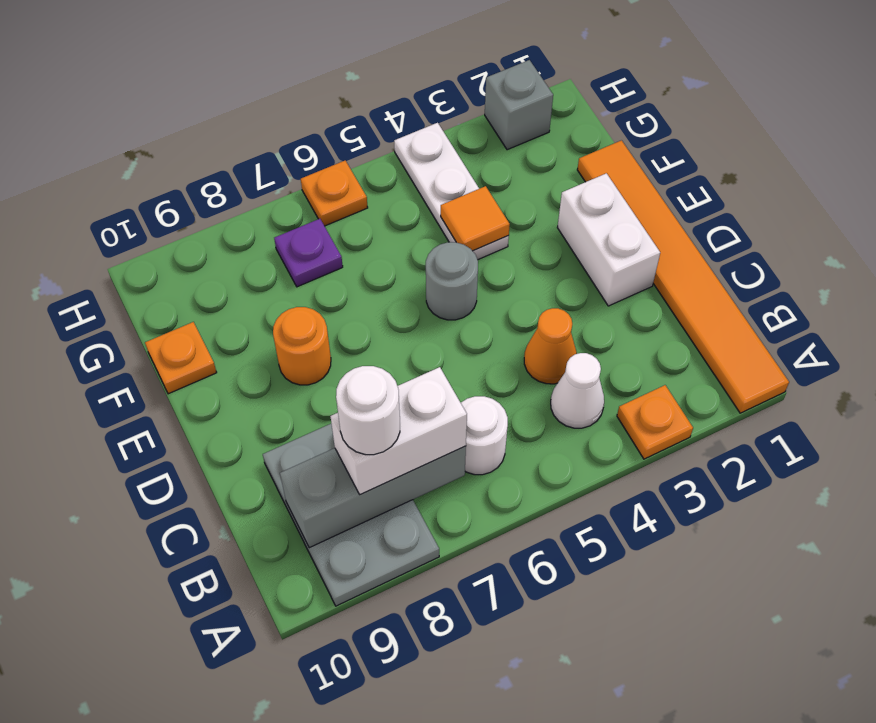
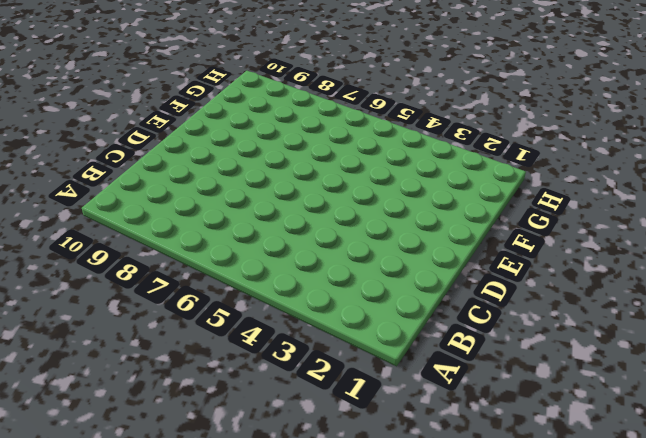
none -> orange tile A1:F1 level 1
none -> orange plate A3 level 1
none -> grey plate A8:C9 level 1

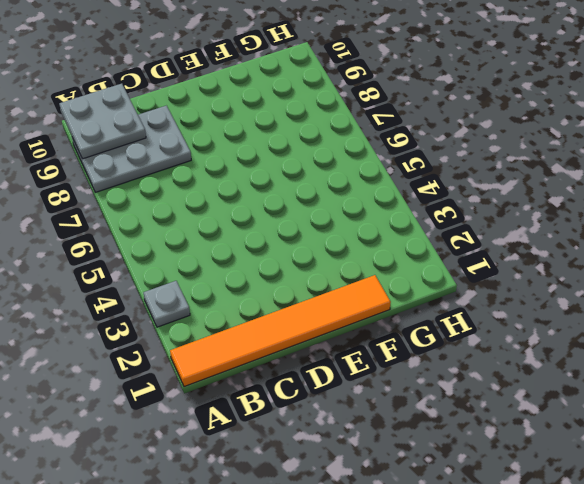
grey plate A3 level 1 -> orange plate A3 level 1
grey plate A9:B10 level 2 -> grey brick B7:B9 level 2
none -> white cone B4 level 1
none -> white round brick B6 level 1
none -> orange cone C4 level 1

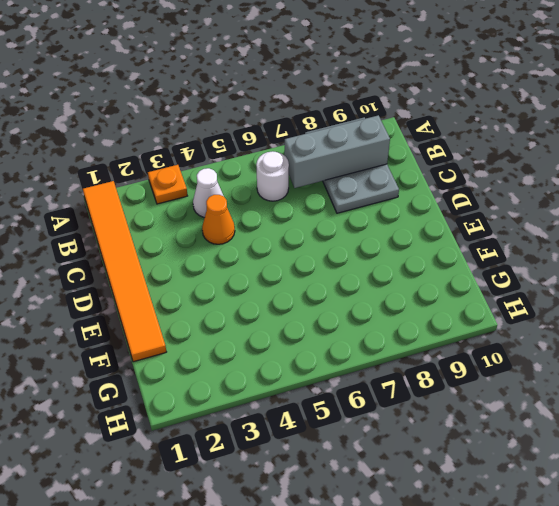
none -> white brick D2:E2 level 1
none -> grey round brick E5 level 1
none -> orange round brick E8 level 1

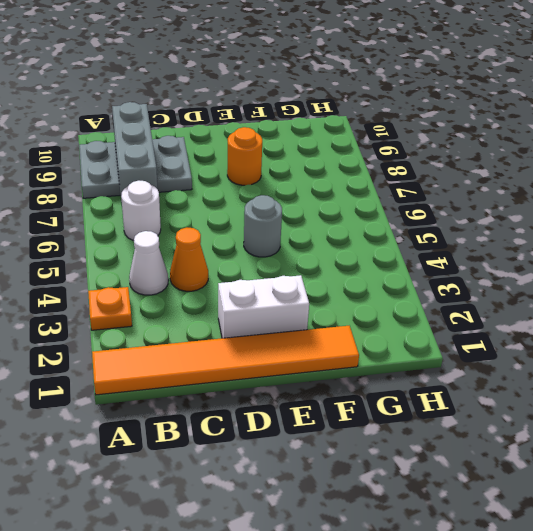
none -> white plate F4:H4 level 1
none -> orange plate F10 level 1
none -> purple plate G7 level 1

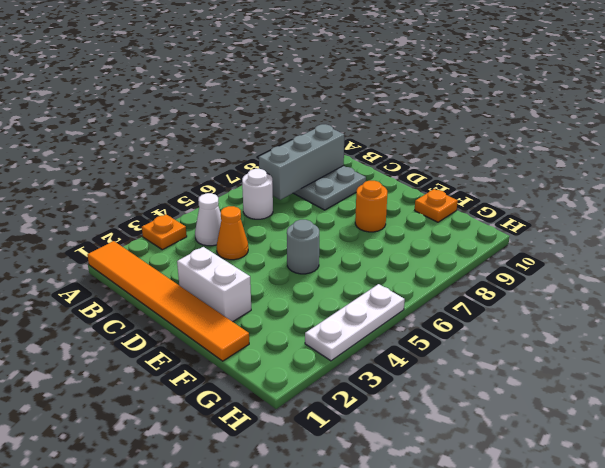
white plate H3:H5 level 1 -> white plate F4:H4 level 1
none -> purple plate G7 level 1
none -> grey brick H2 level 1
none -> orange plate H6 level 1

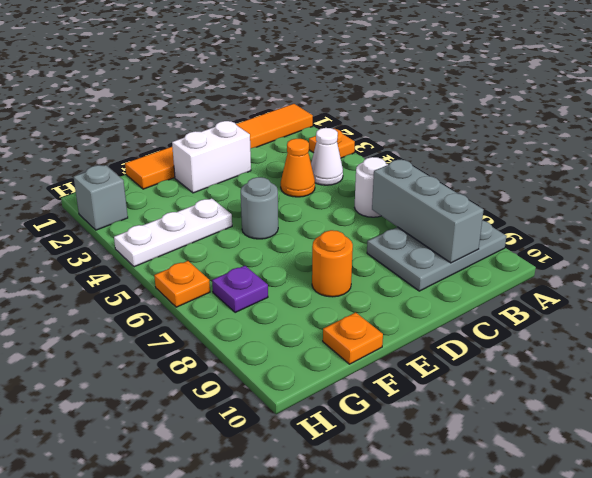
none -> orange tile F4 level 2
none -> white brick B7:B8 level 3
none -> white round brick B8 level 4

